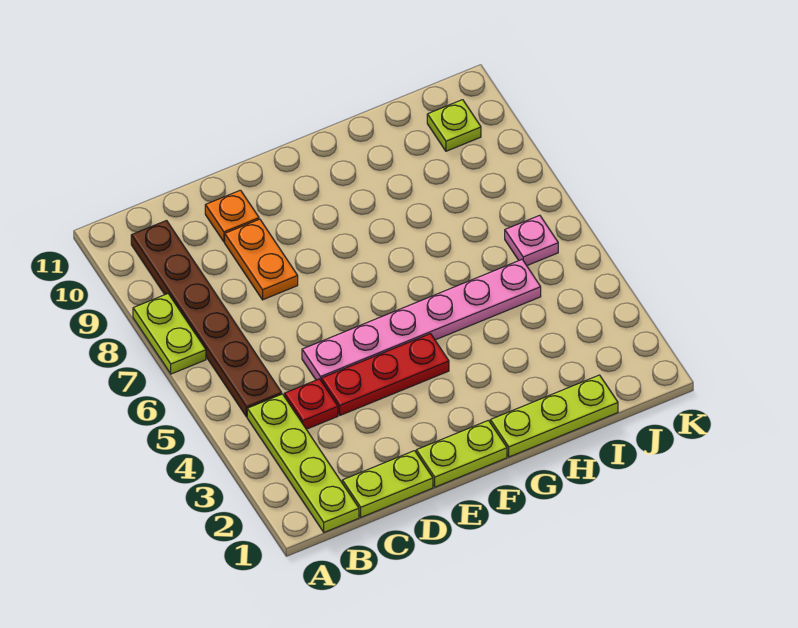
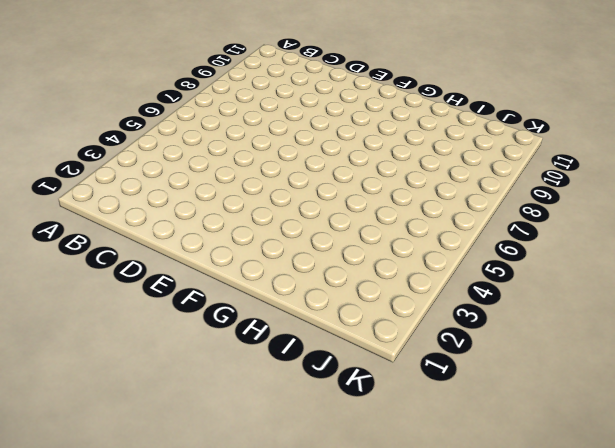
none -> lime plate A7:A8 level 1
none -> lime plate B1:B4 level 1
none -> brown plate B5:B10 level 1

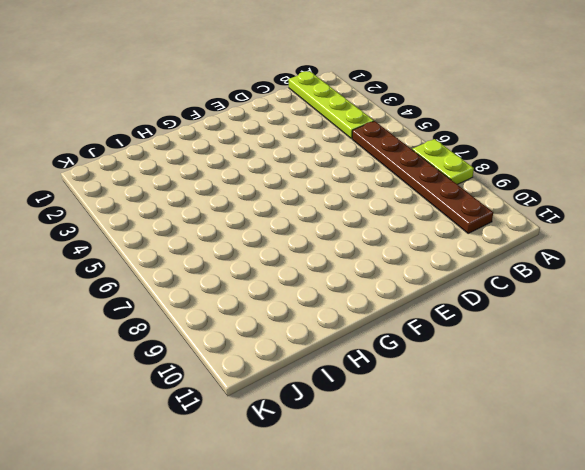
none -> lime plate C1:D1 level 1
none -> red plate C4 level 1
none -> red plate D4:F4 level 1

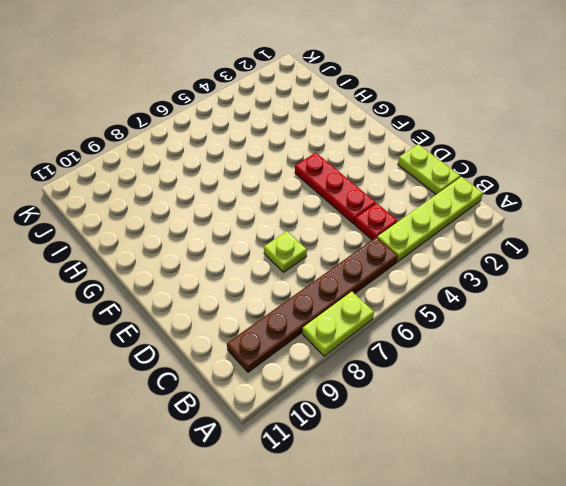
lime plate D7 level 1 -> lime plate J10 level 1
none -> pink plate D5:I5 level 1
none -> orange plate D8:D9 level 1
none -> orange plate D10 level 1

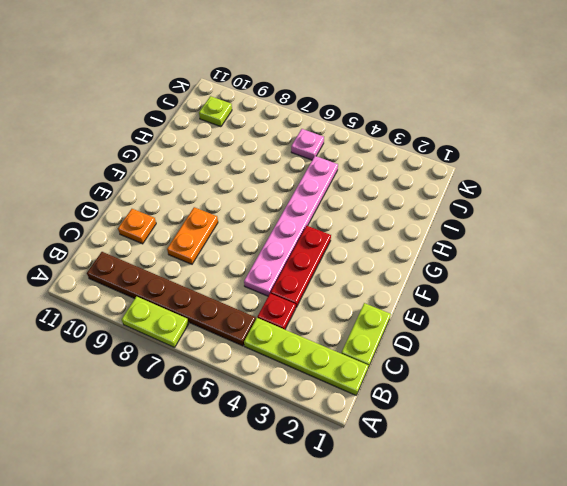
orange plate D8:E8 level 1 -> orange plate D8:D9 level 1
none -> lime plate E1:F1 level 1
none -> lime plate G1:I1 level 1

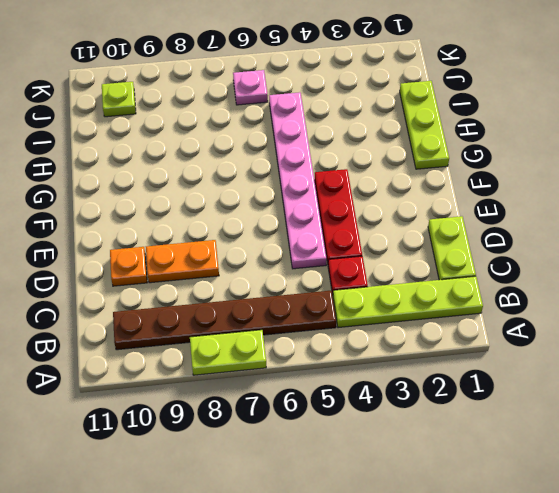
none -> lime plate E1:F1 level 1

